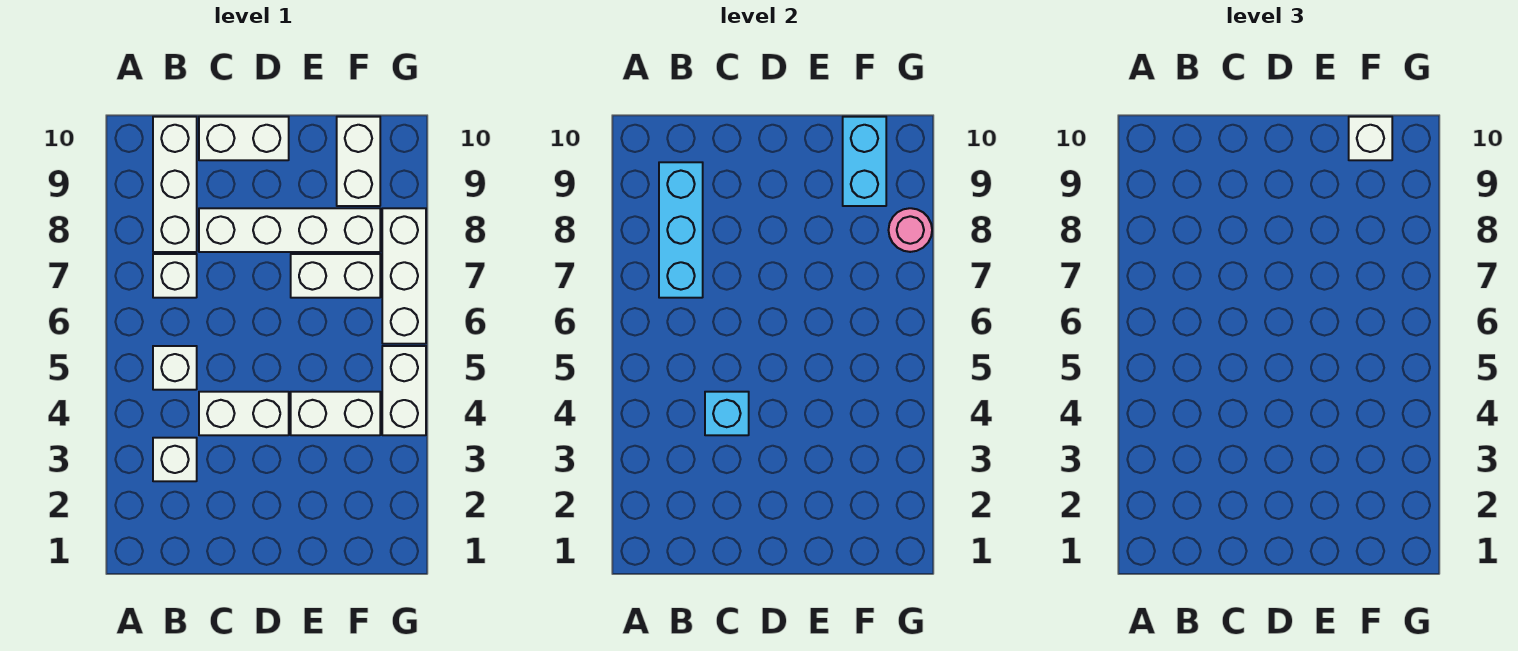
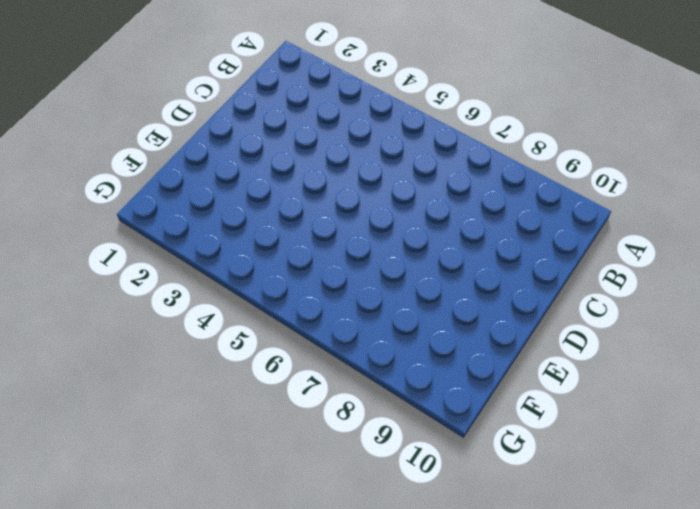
none -> white brick B3 level 1
none -> white brick B5 level 1
none -> white brick B7 level 1

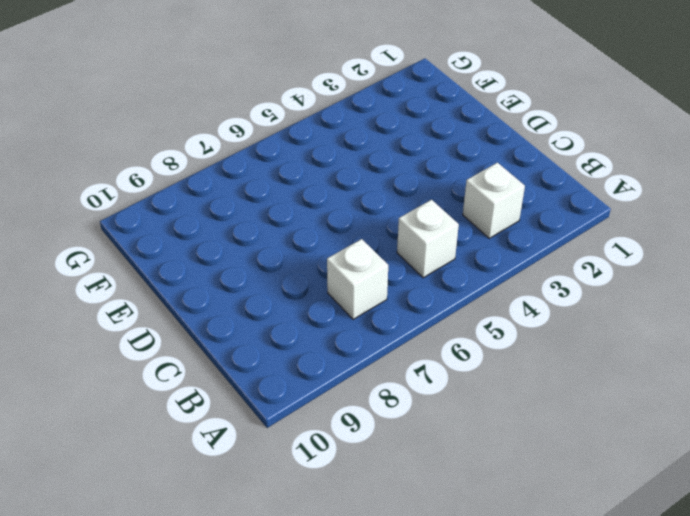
none -> white brick B8:B10 level 1
none -> white brick C4:D4 level 1
none -> white brick C8:F8 level 1

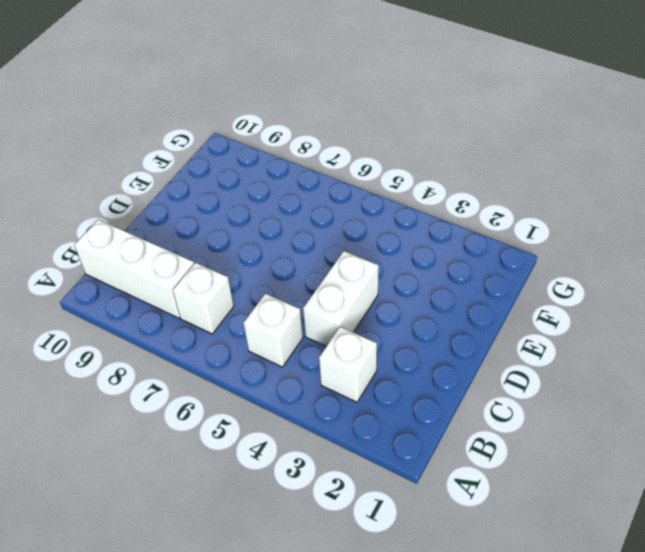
none -> white brick C8:F8 level 1
none -> white brick C10:D10 level 1
none -> white brick E4:F4 level 1

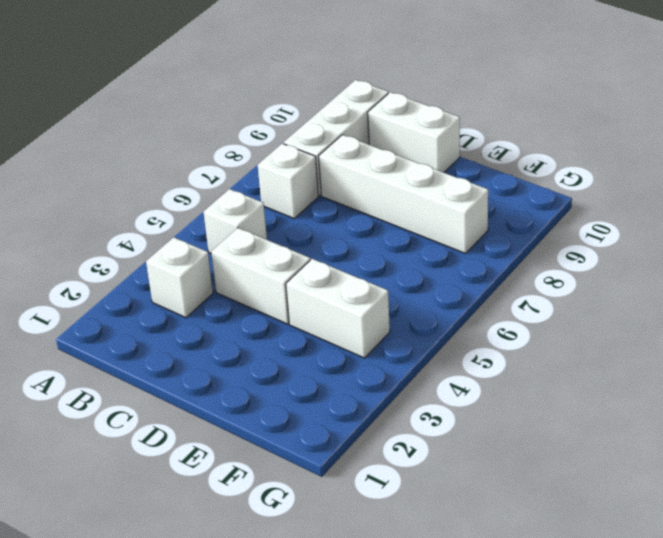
none -> white brick E7:F7 level 1
none -> white brick F9:F10 level 1
none -> white brick G4:G5 level 1

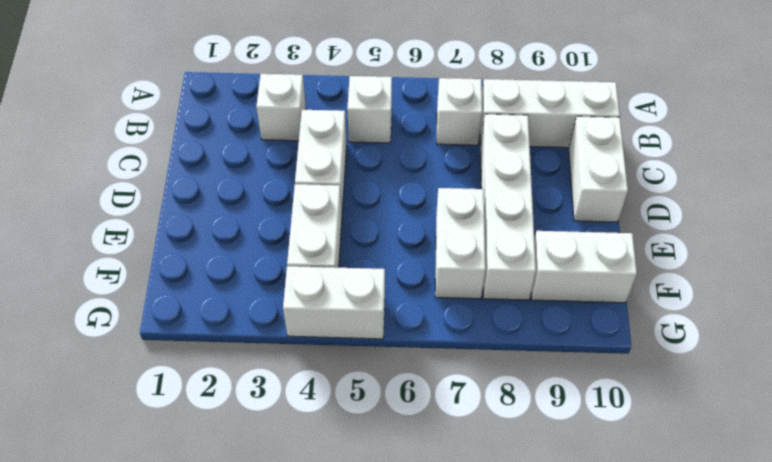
none -> white brick G6:G8 level 1
none -> cyan brick B7:B9 level 2
none -> cyan brick C4 level 2

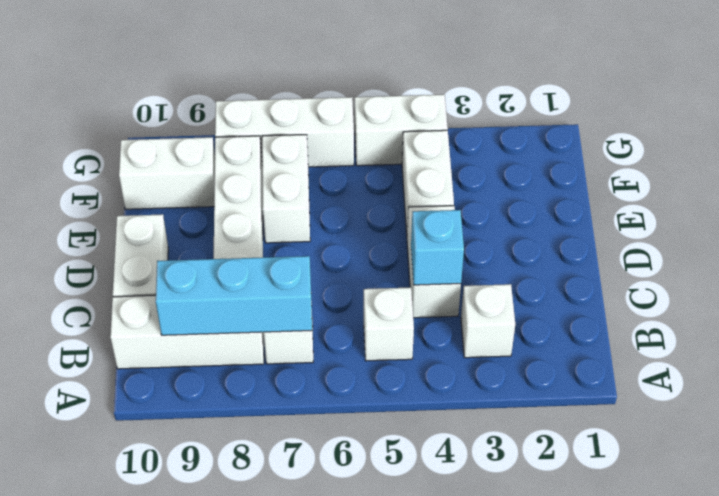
none -> cyan brick F9:F10 level 2
none -> pink round brick G8 level 2
none -> white brick F10 level 3

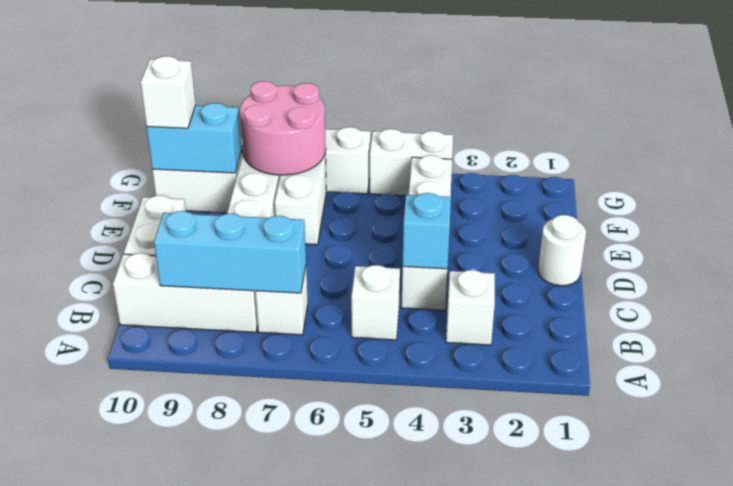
white round brick D1 level 1 -> none
pink round brick F7:G8 level 2 -> pink round brick G8 level 2

